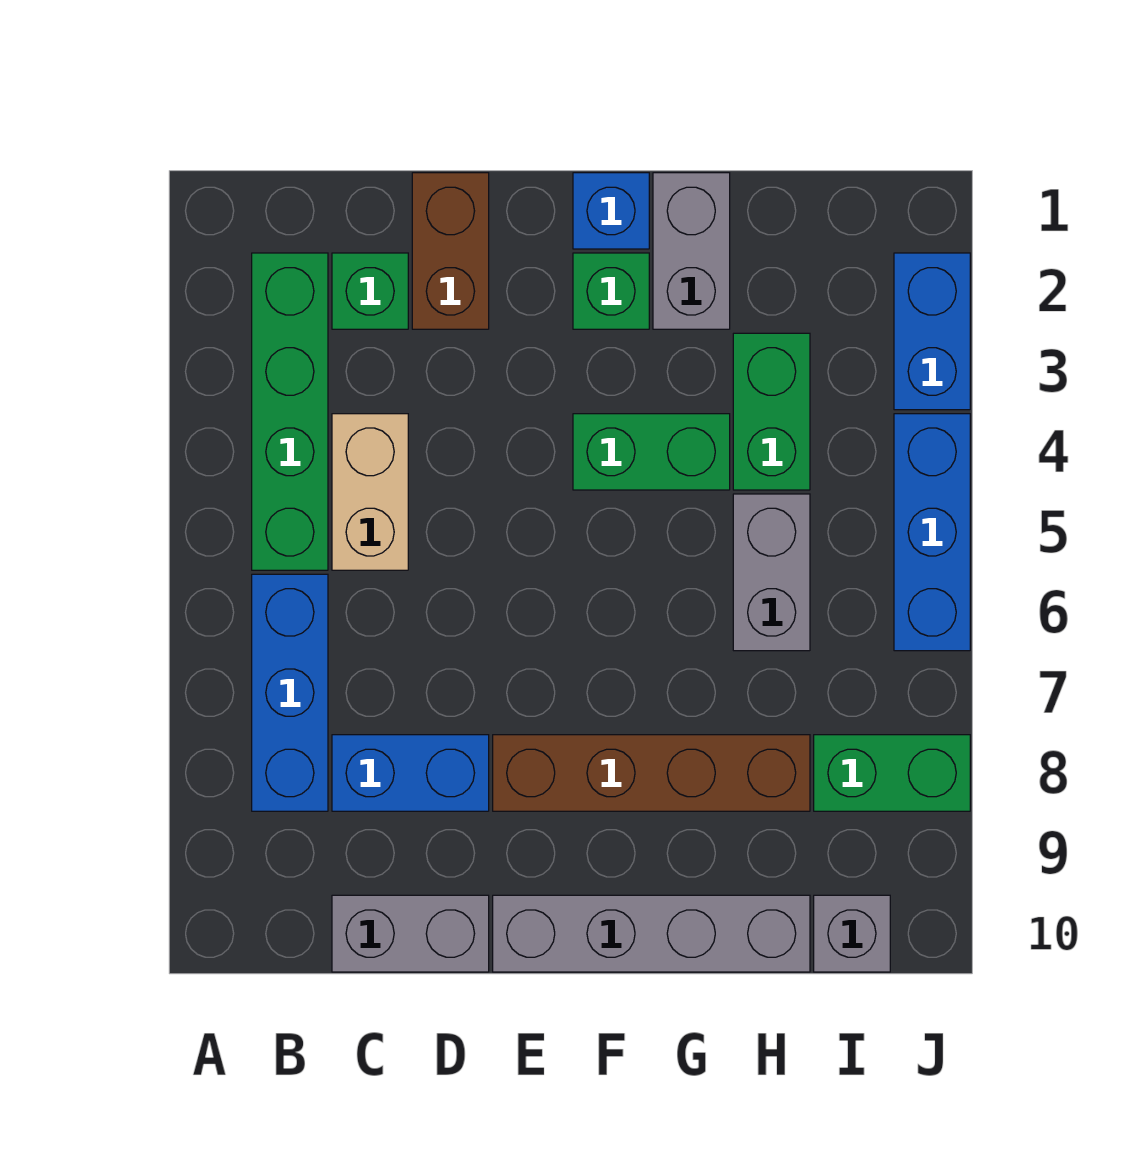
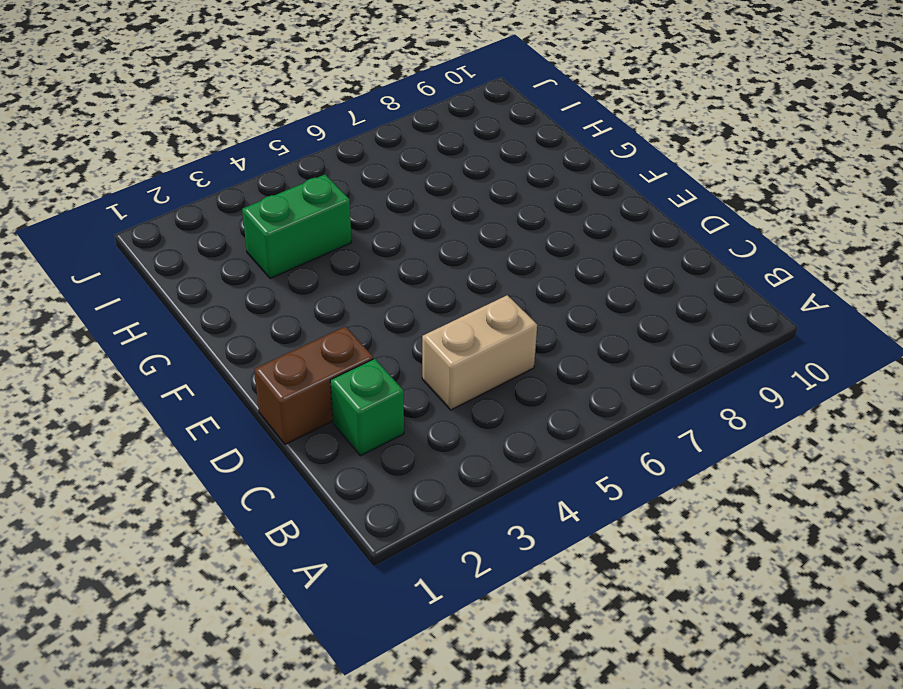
none -> green brick B2:B5 level 1
none -> blue brick B6:B8 level 1
none -> blue brick C8:D8 level 1

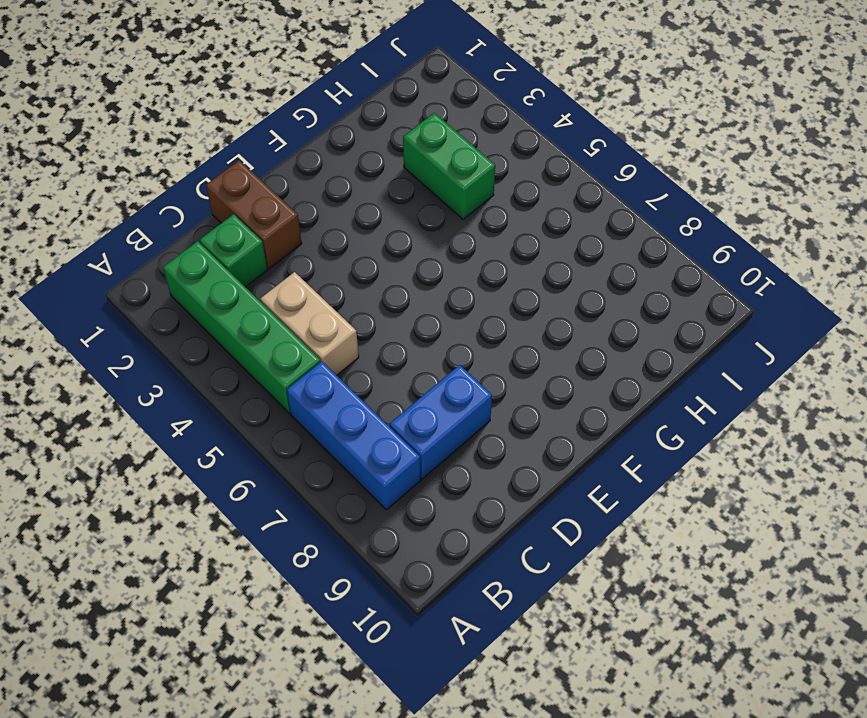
none -> grey brick C10:D10 level 1
none -> brown brick E8:H8 level 1
none -> grey brick E10:H10 level 1

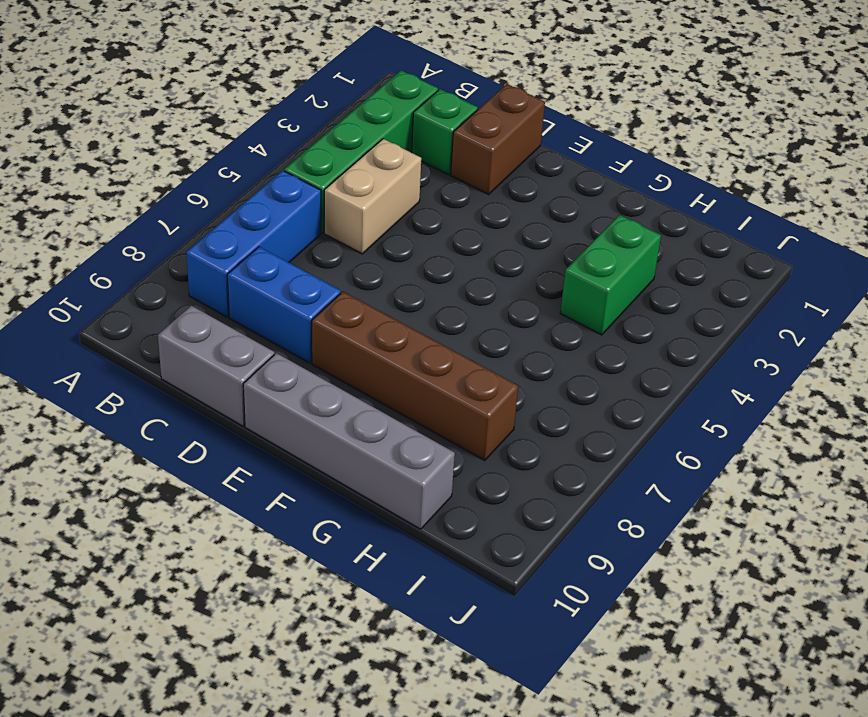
none -> blue brick F1 level 1
none -> green brick F2 level 1
none -> green brick F4:G4 level 1

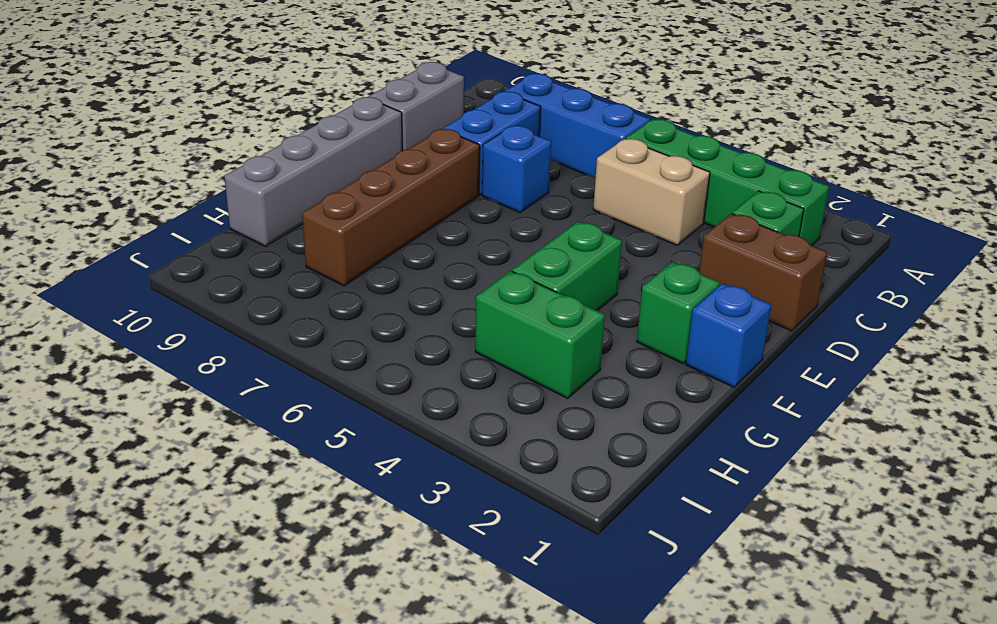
blue brick D7 level 1 -> none
none -> grey brick G1:G2 level 1
none -> grey brick H5:H6 level 1
none -> green brick I8:J8 level 1

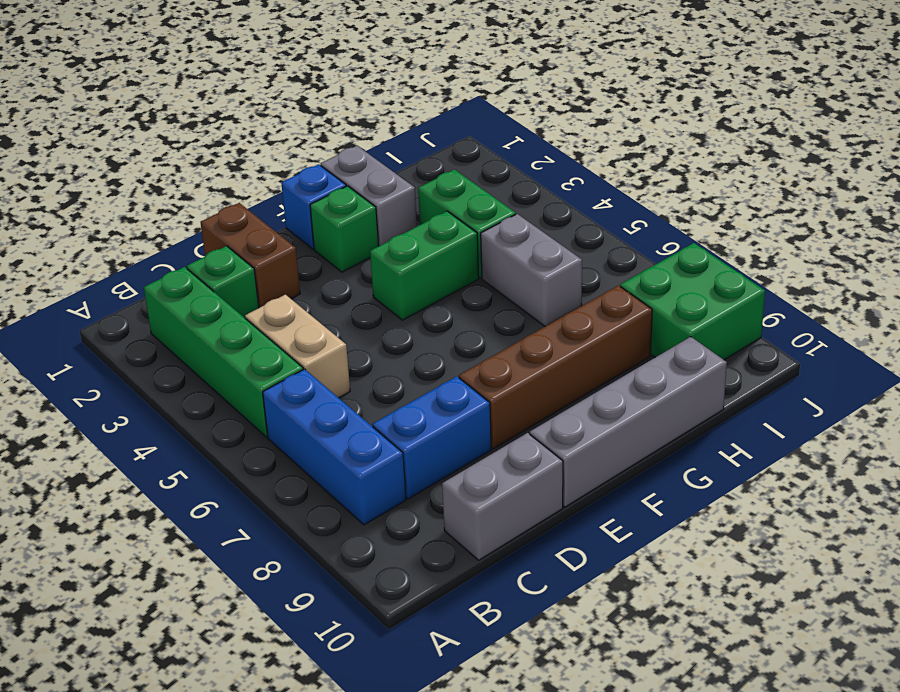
green brick I8:J9 level 1 -> green brick I8:J8 level 1
none -> grey brick I10 level 1
none -> blue brick J2:J3 level 1
none -> blue brick J4:J6 level 1

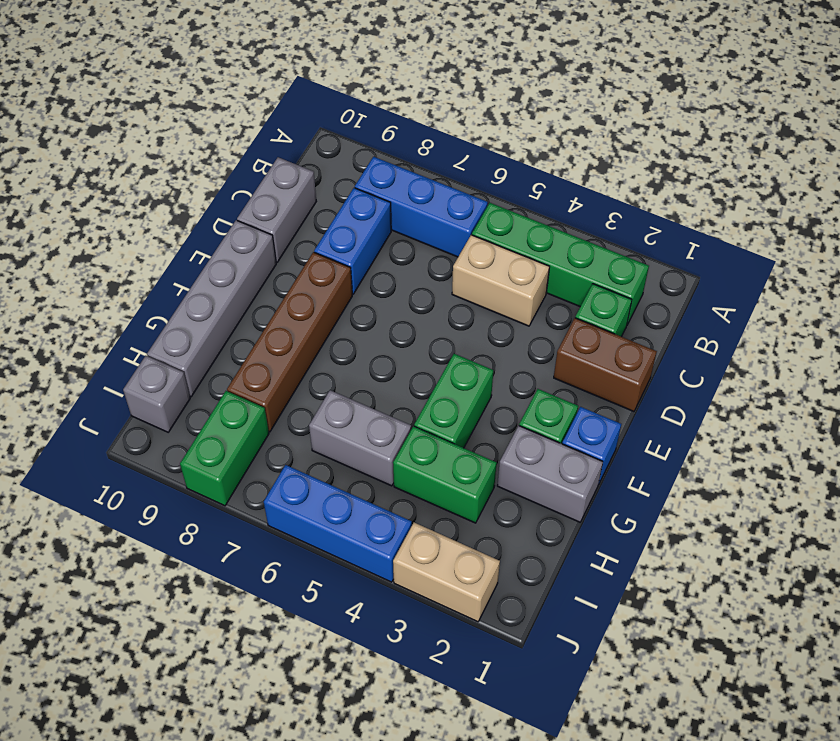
tan brick J2:J3 level 1 -> blue brick J2:J3 level 1

